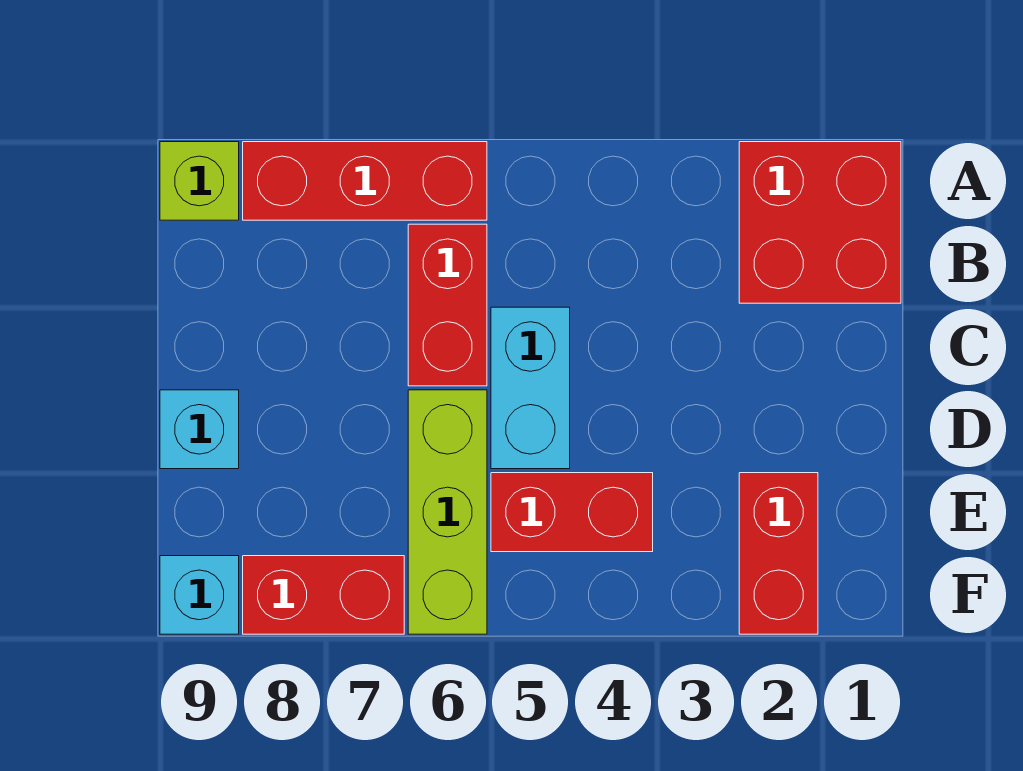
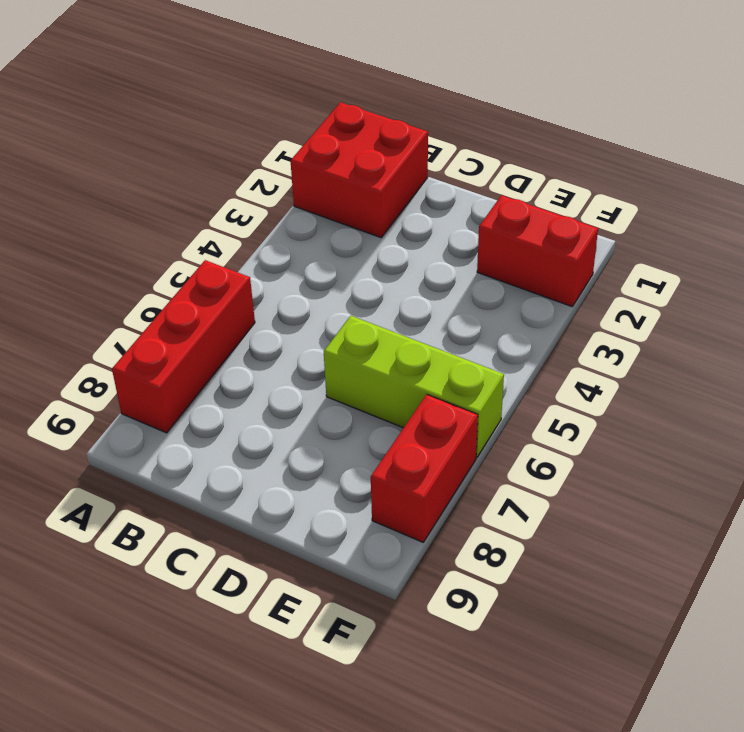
none -> lime brick A9 level 1
none -> red brick B6:C6 level 1

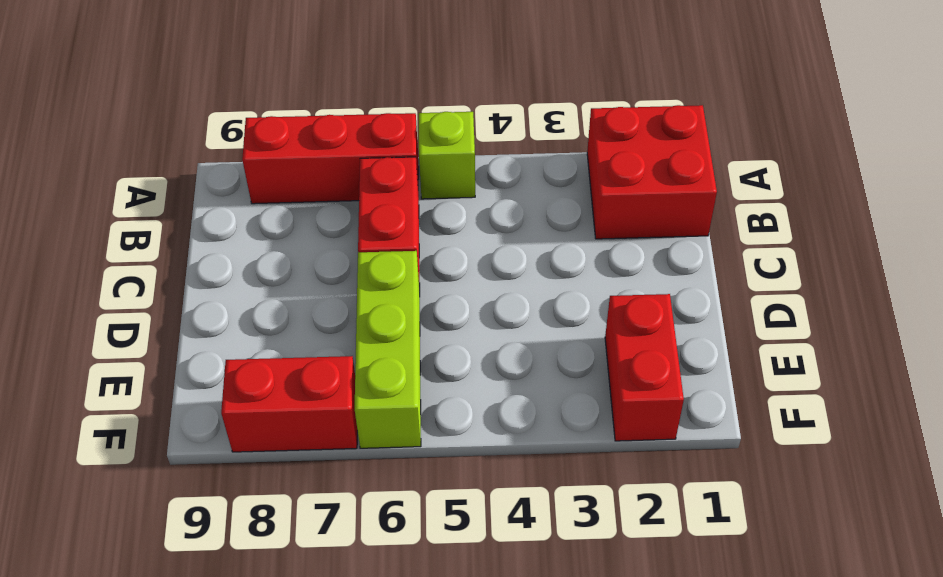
lime brick A5 level 1 -> lime brick A9 level 1
none -> cyan brick C5:D5 level 1
none -> cyan brick D9 level 1

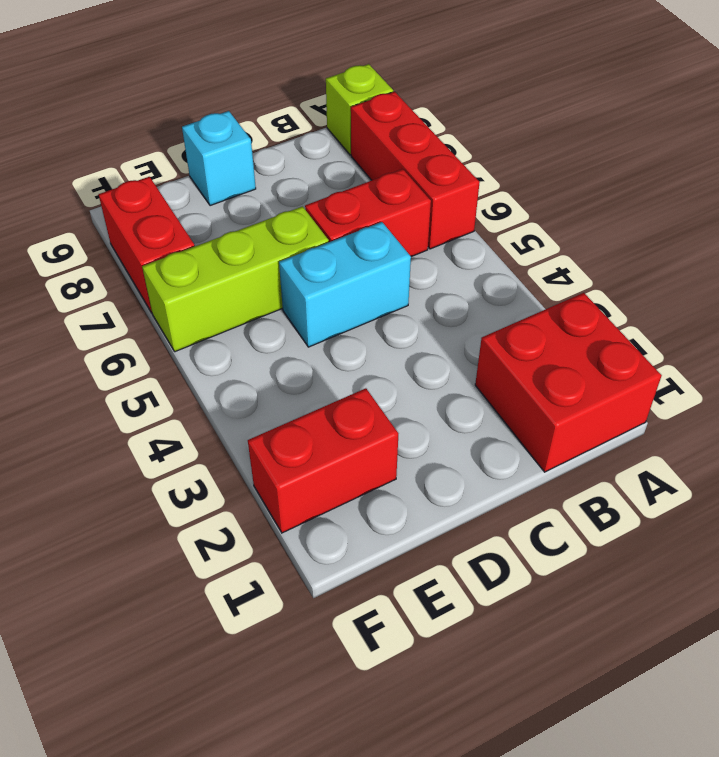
none -> red brick E4:E5 level 1
none -> cyan brick F9 level 1

